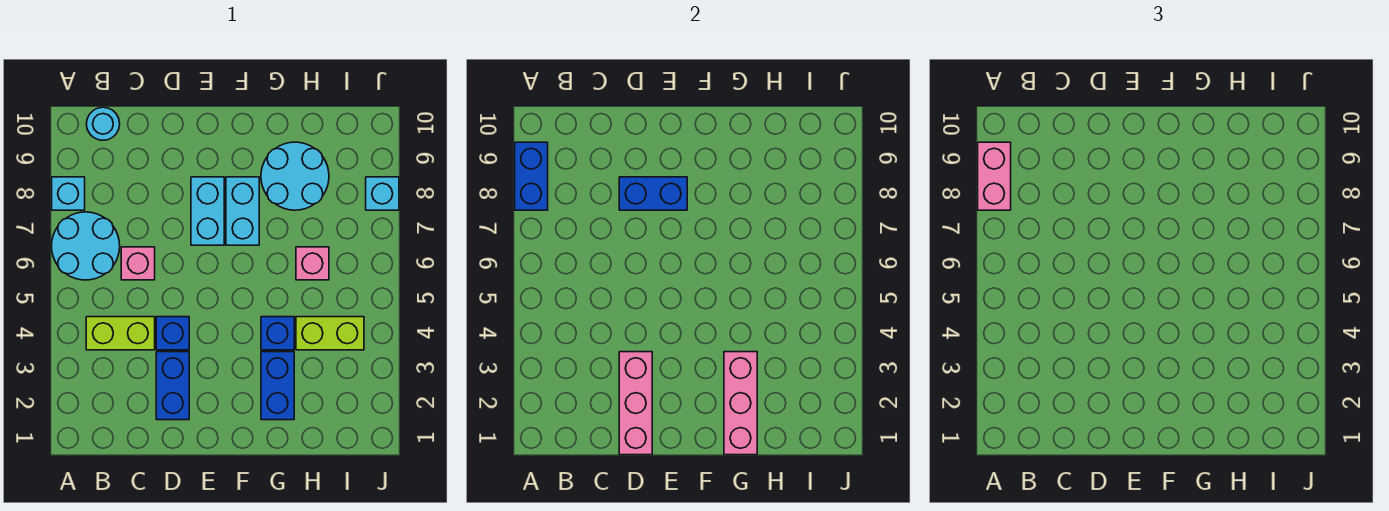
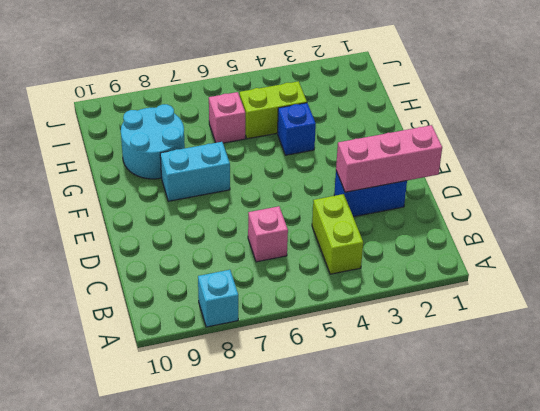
lime brick H4:H5 level 1 -> lime brick H4:I4 level 1
none -> cyan round brick A6:B7 level 1
none -> cyan round brick B10 level 1
none -> blue brick D4 level 1

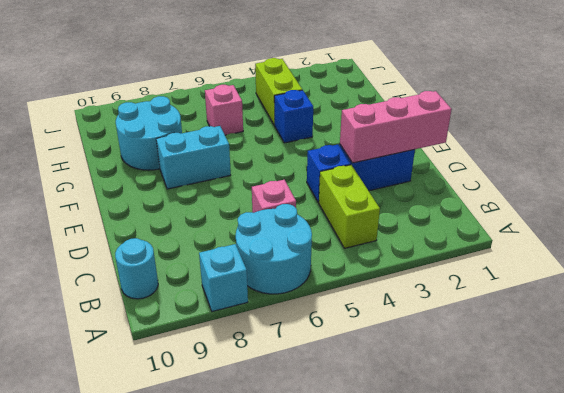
none -> cyan brick E7:E8 level 1
none -> blue brick G2:G3 level 1
none -> cyan brick J8 level 1

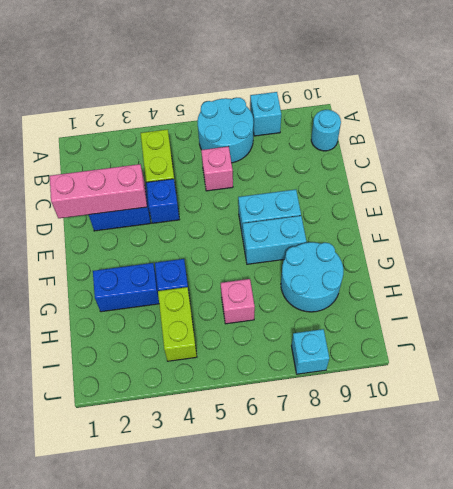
none -> blue brick A8:A9 level 2
none -> blue brick D8:E8 level 2
none -> pink brick G1:G3 level 2

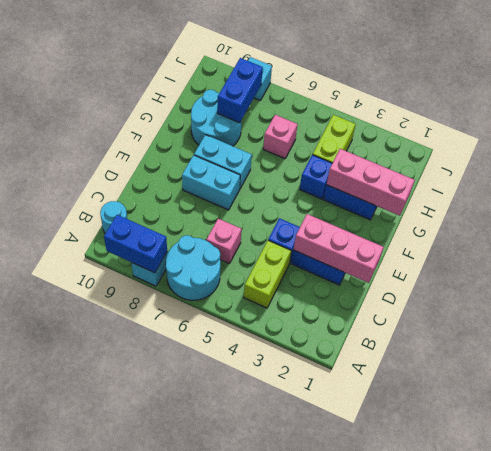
blue brick H8:I8 level 2 -> blue brick D8:E8 level 2
none -> pink brick A8:A9 level 3

